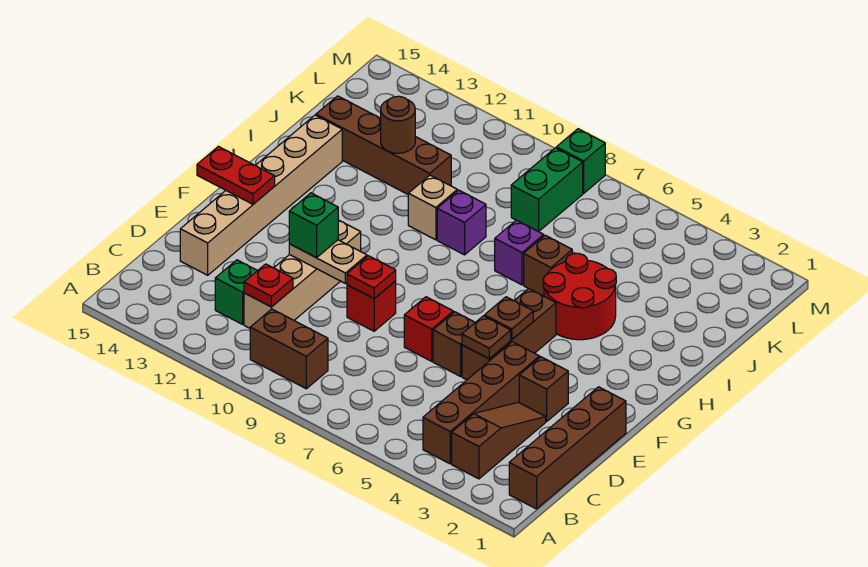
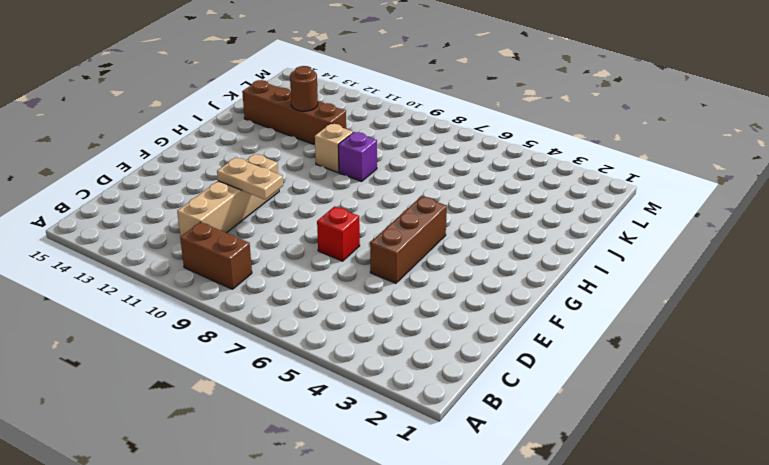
none -> brown brick B1:E1 level 1
none -> brown slope B3:D3 level 1 top B
none -> brown brick B4:E4 level 1

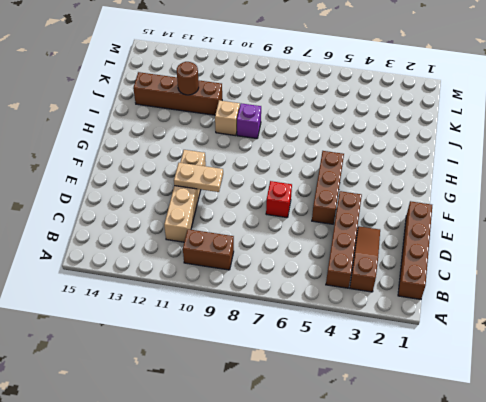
none -> green brick C12 level 1
none -> tan brick D14:I14 level 1
none -> brown brick E3 level 1

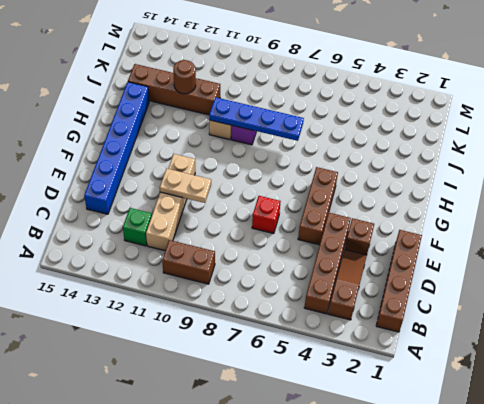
blue brick D14:I14 level 1 -> tan brick D14:I14 level 1
blue plate I7:I10 level 2 -> none
none -> brown brick E6 level 1
none -> red brick E9 level 1
none -> red round brick H4:I5 level 1

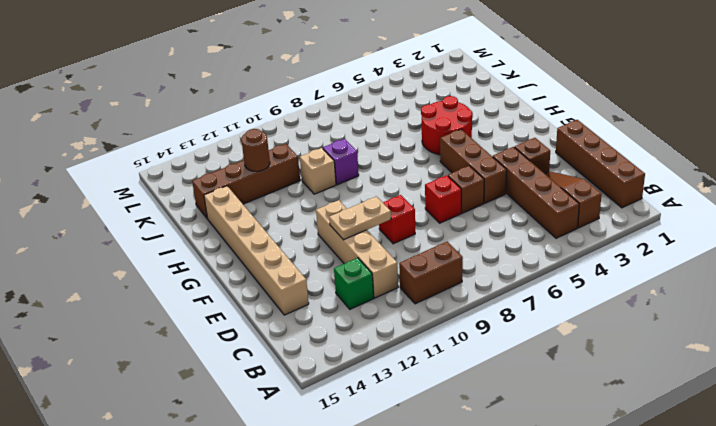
none -> brown brick I6 level 1
none -> purple brick I7 level 1
none -> green brick K8:L8 level 1

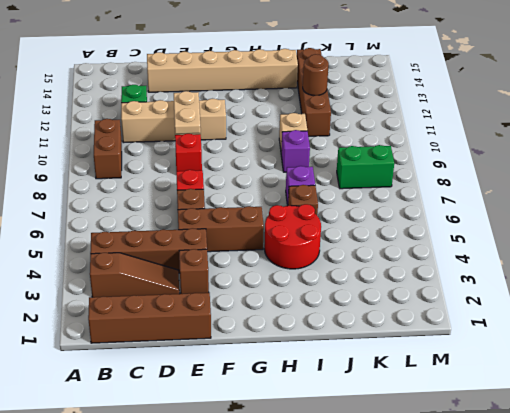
none -> green brick M8 level 1
none -> red plate C11 level 2
none -> brown plate E5 level 2

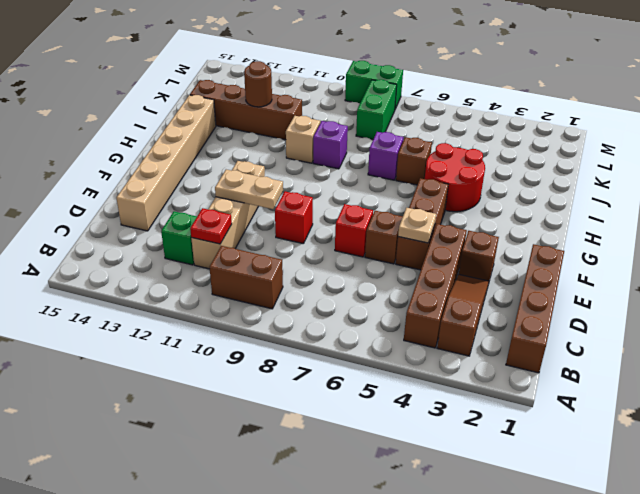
tan plate E5 level 2 -> brown plate E5 level 2
green brick M8:M9 level 1 -> green brick M8 level 1
none -> red plate E9 level 2
none -> brown plate F5 level 2
none -> red plate F14:F15 level 2

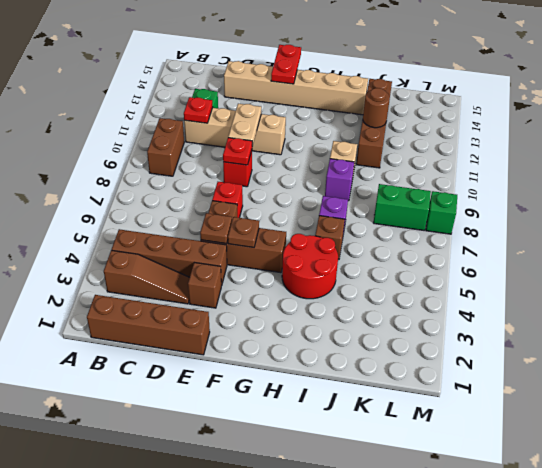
none -> green brick E11 level 3

